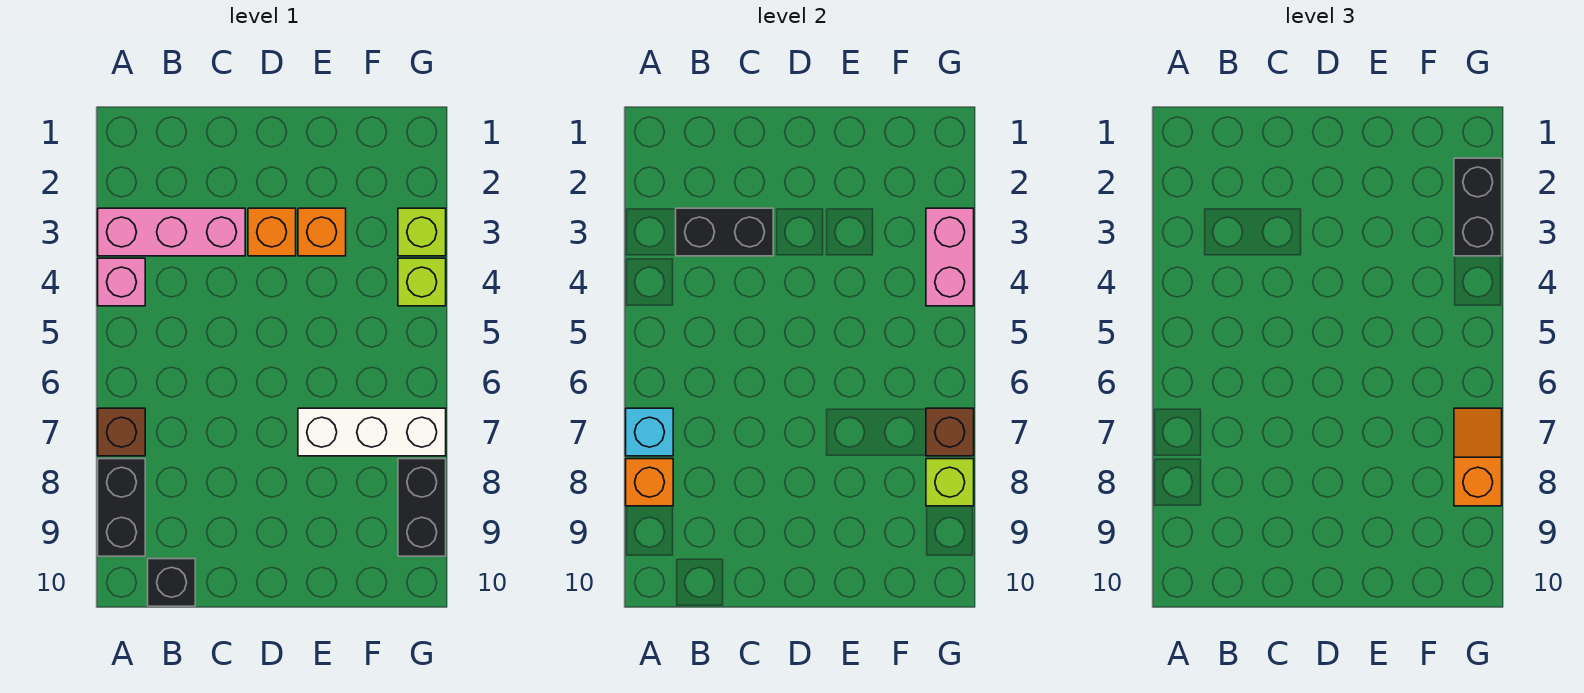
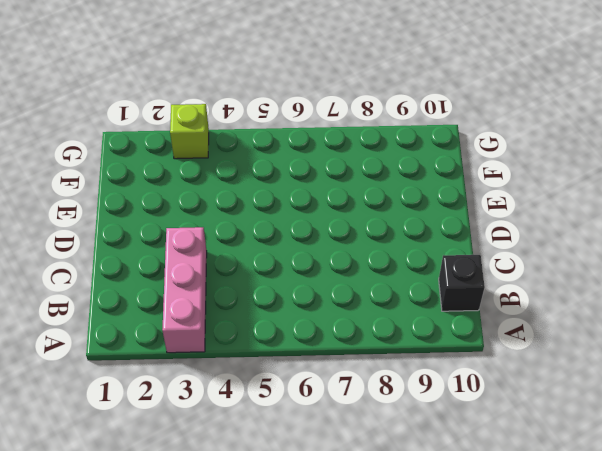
none -> pink brick A4 level 1
none -> brown brick A7 level 1
none -> black brick A8:A9 level 1

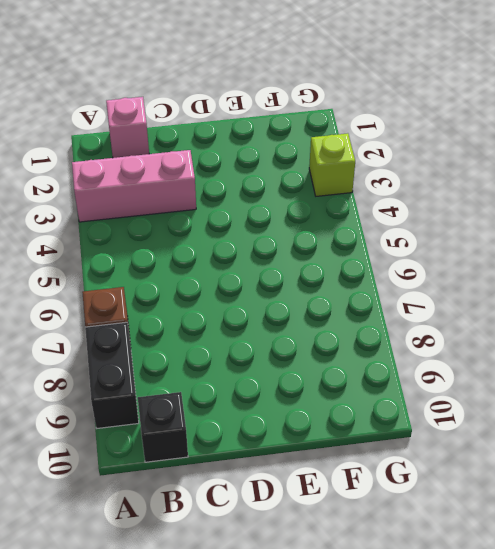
pink brick B1 level 1 -> pink brick A4 level 1
none -> orange brick D3 level 1
none -> orange brick E3 level 1
none -> white brick E7:G7 level 1

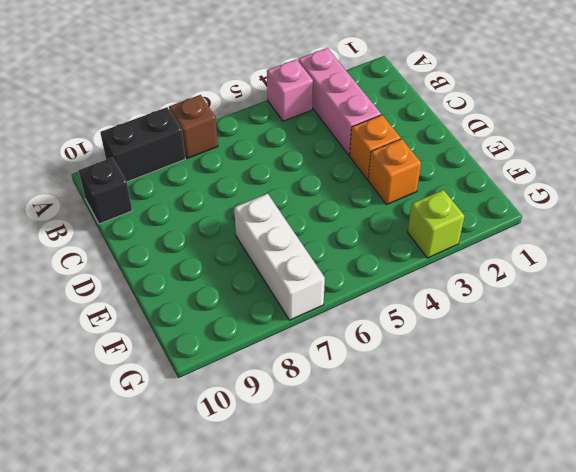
none -> lime brick G4 level 1
none -> black brick G8:G9 level 1
none -> cyan brick A7 level 2

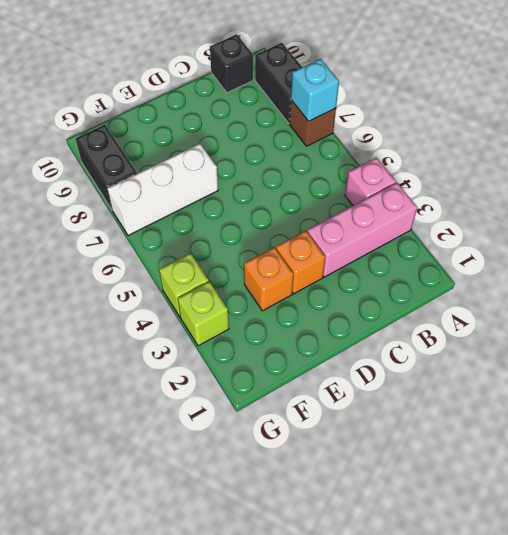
none -> orange brick A8 level 2
none -> black brick B3:C3 level 2
none -> pink brick G3:G4 level 2

